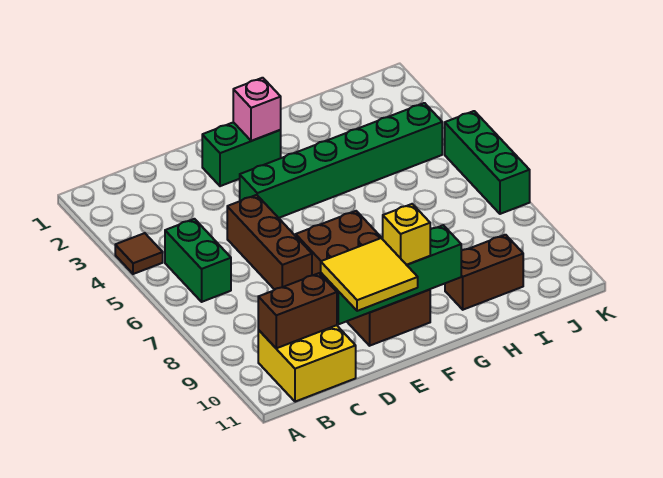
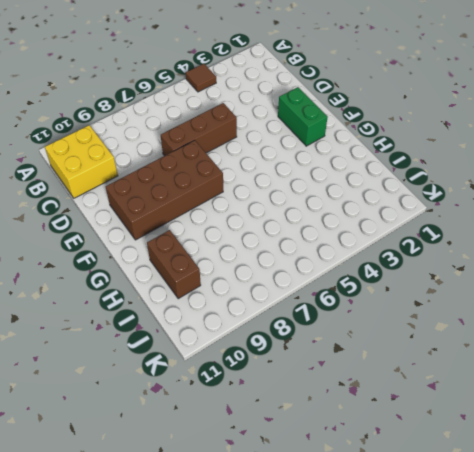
none -> green brick B5:B6 level 1
none -> green brick E4:J4 level 1
none -> green brick K5:K7 level 1

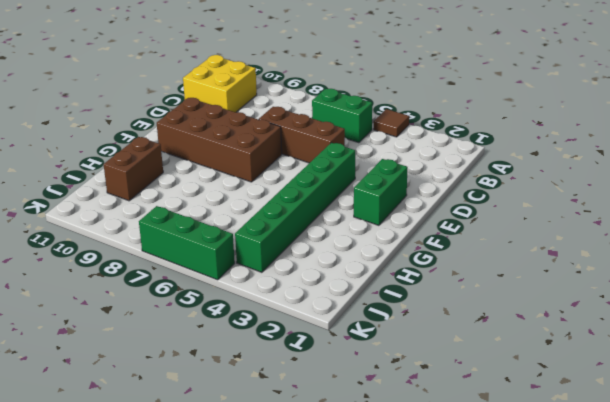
none -> brown brick B10:C10 level 2
none -> green brick D10:G10 level 2
none -> pink brick F2 level 2

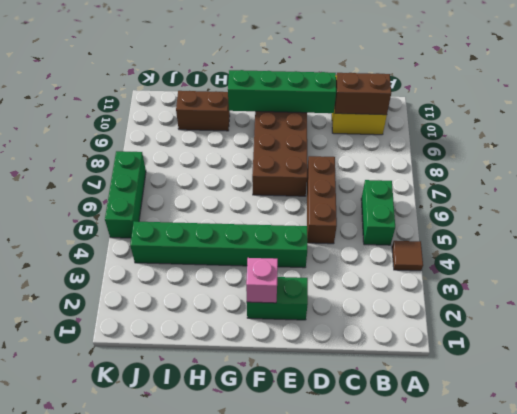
none -> yellow tile D10:E11 level 3
none -> yellow brick F10 level 3

